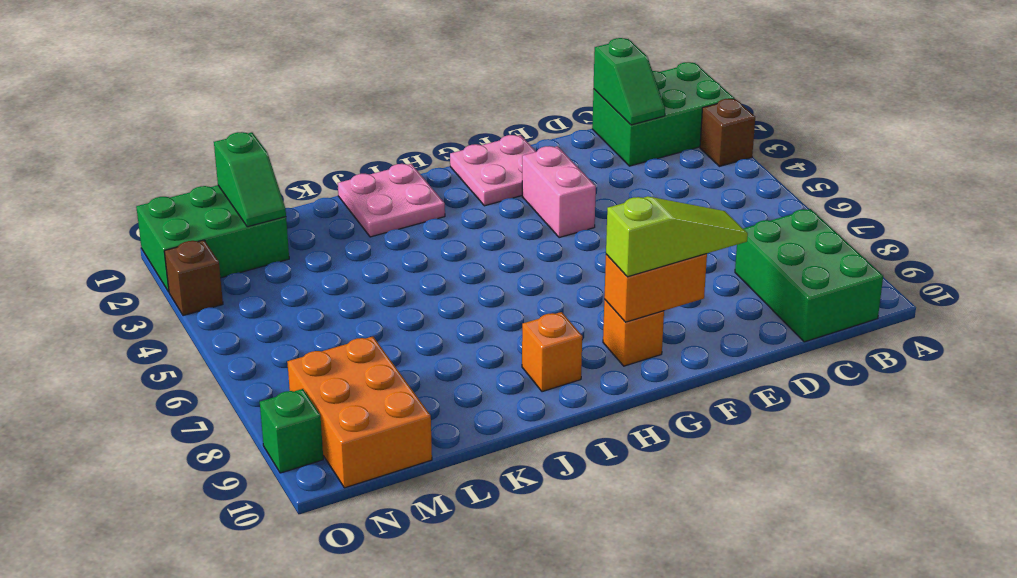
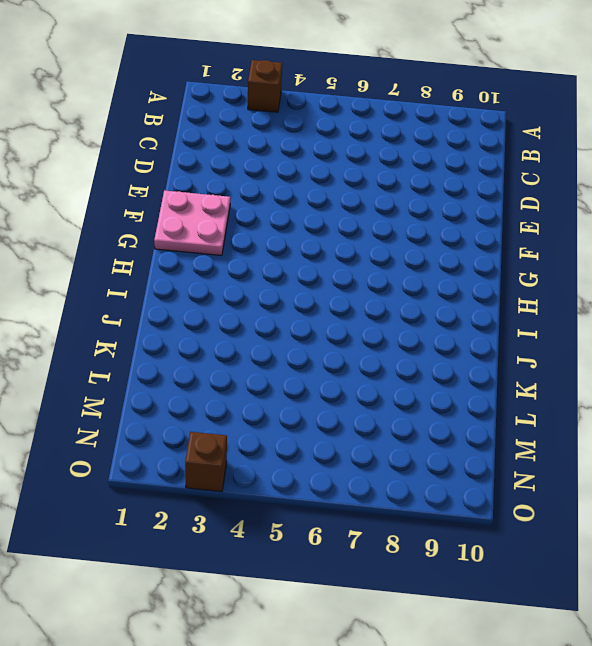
none -> green brick A1:C2 level 1
none -> green brick B8:C10 level 1
none -> pink brick F3:F4 level 1

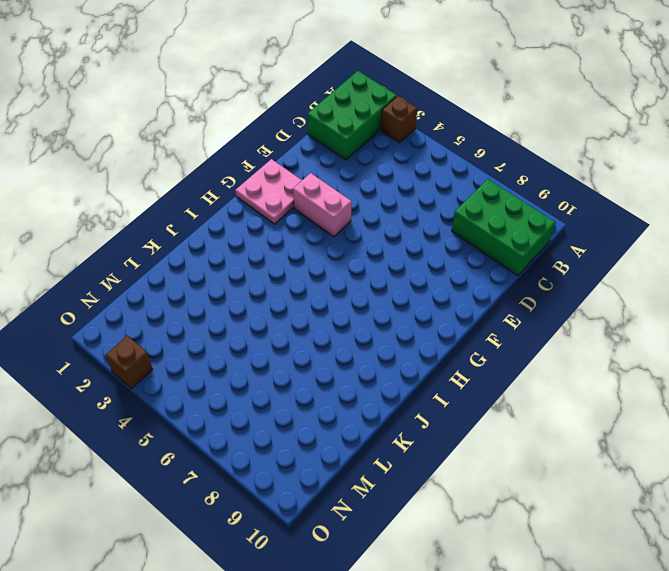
none -> orange brick G9 level 1
none -> pink plate I1:J2 level 1
none -> orange brick I9 level 1

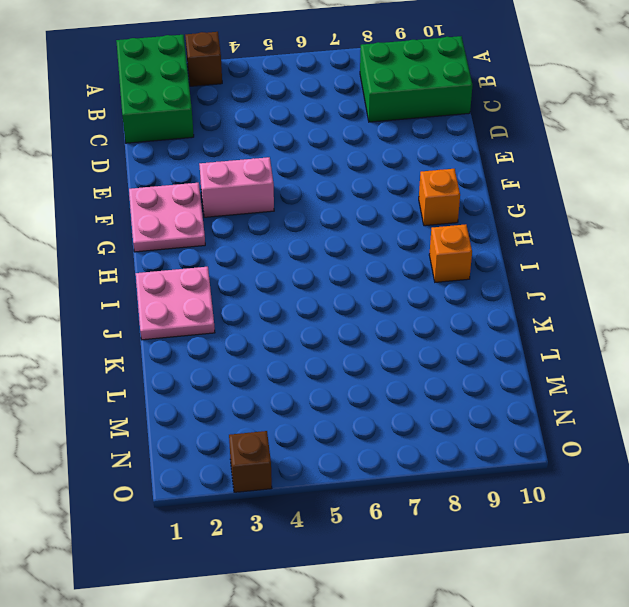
none -> green brick M1:O2 level 1
none -> orange brick M8:N10 level 1
none -> green brick O9 level 1

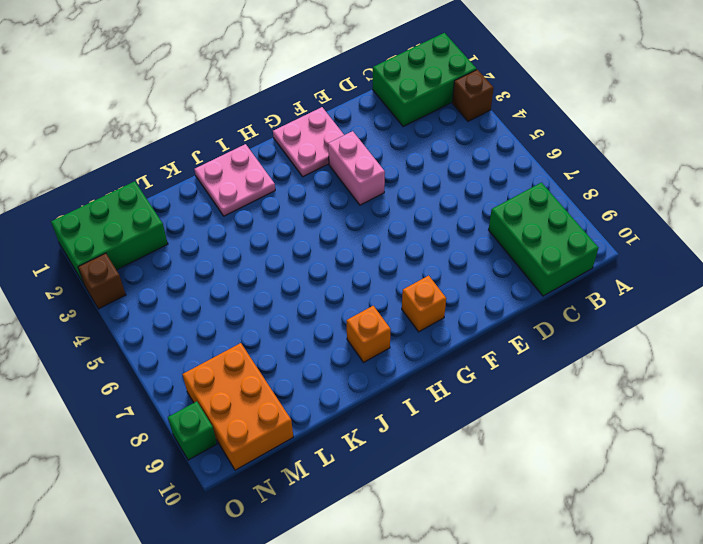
none -> green slope C1:C2 level 2 top 1
none -> orange brick F9:G9 level 2
none -> green slope M1:M2 level 2 top 1

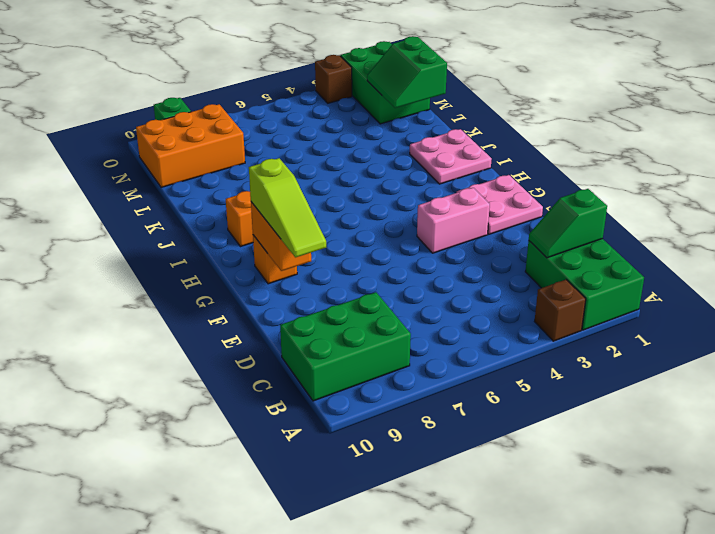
green slope L1:M2 level 2 top 1 -> green slope M1:M2 level 2 top 1

